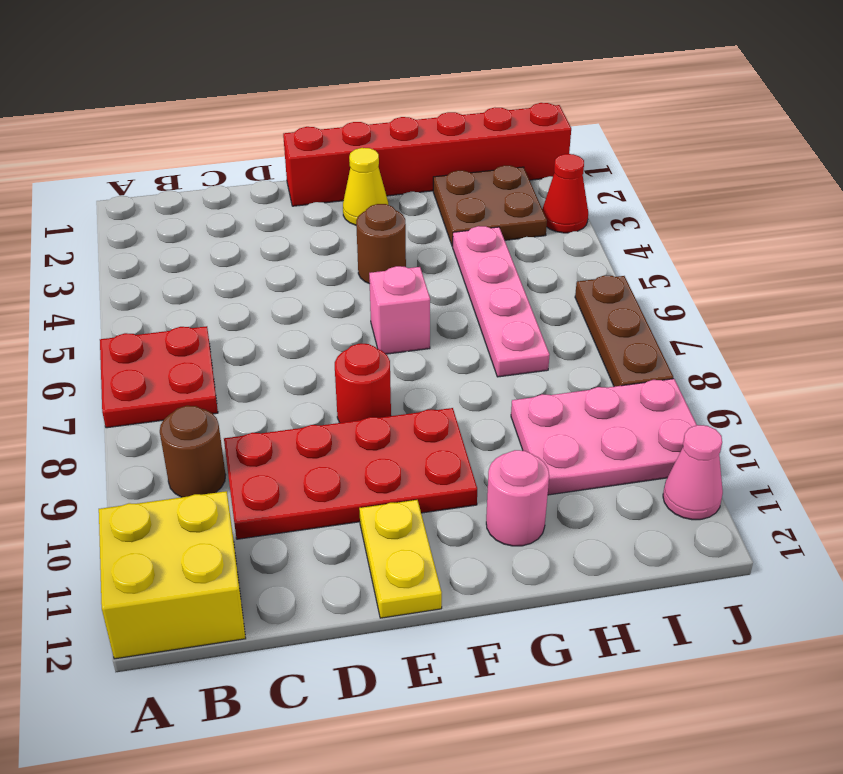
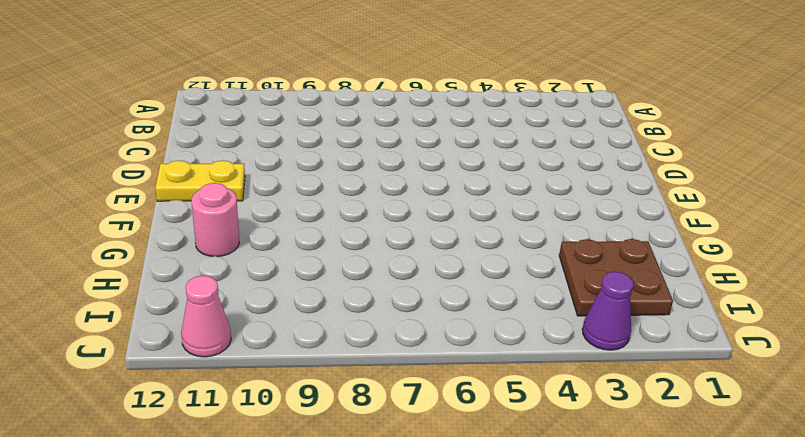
purple cone J3 level 1 -> red cone J3 level 1
none -> red plate A6:B7 level 1
none -> yellow brick A11:B12 level 1
none -> brown round brick B9 level 1

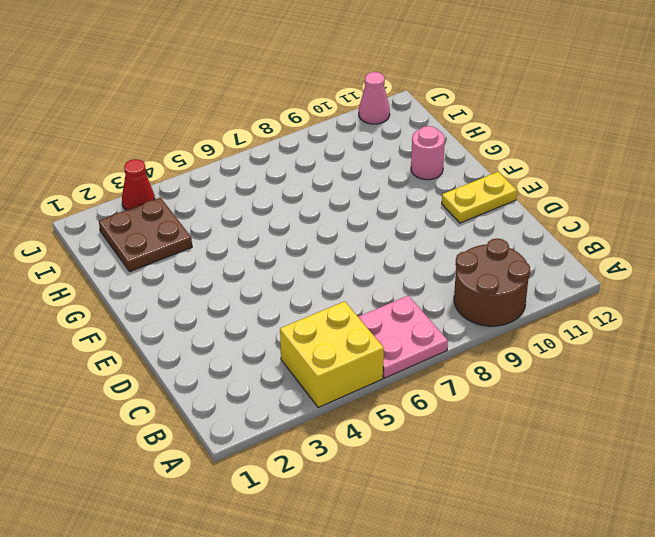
yellow brick A4:B5 level 1 -> yellow brick A11:B12 level 1
pink plate A6:B7 level 1 -> red plate A6:B7 level 1
brown round brick A9:B10 level 1 -> brown round brick B9 level 1
none -> red plate C9:F10 level 1
none -> red brick E1:J1 level 1
none -> red round brick E8 level 1

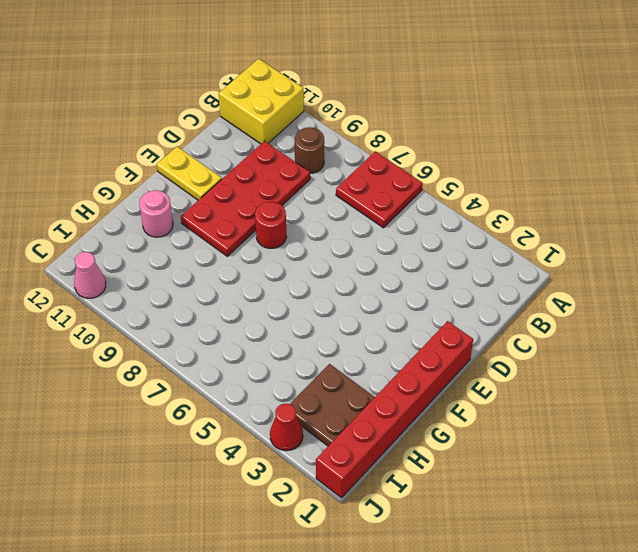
none -> yellow cone F2 level 1
none -> brown round brick F4 level 1
none -> pink brick F6 level 1

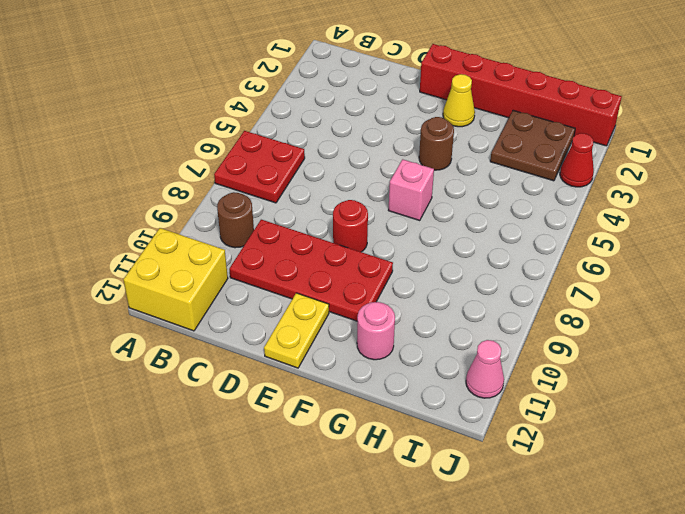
none -> pink plate H4:H7 level 1
none -> pink plate H9:J10 level 1
none -> brown plate J6:J8 level 1

